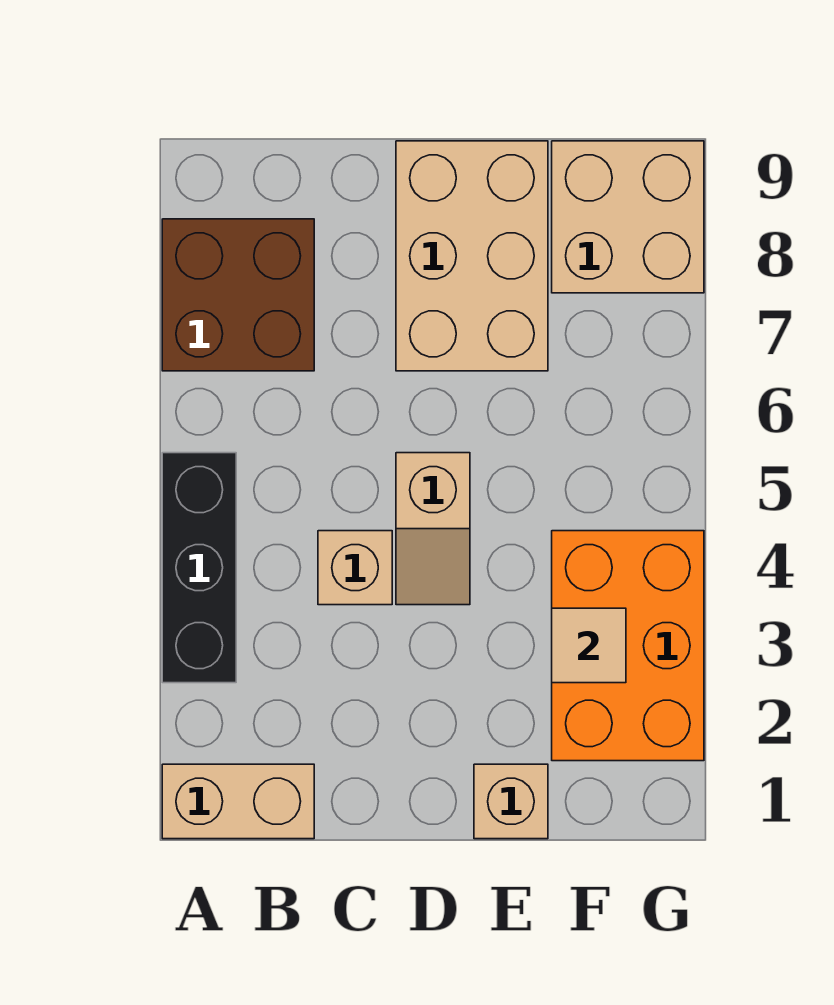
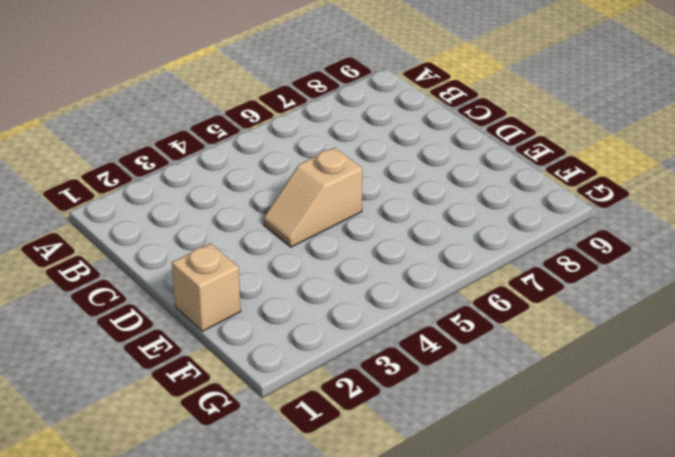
none -> tan brick A1:B1 level 1
none -> black brick A3:A5 level 1

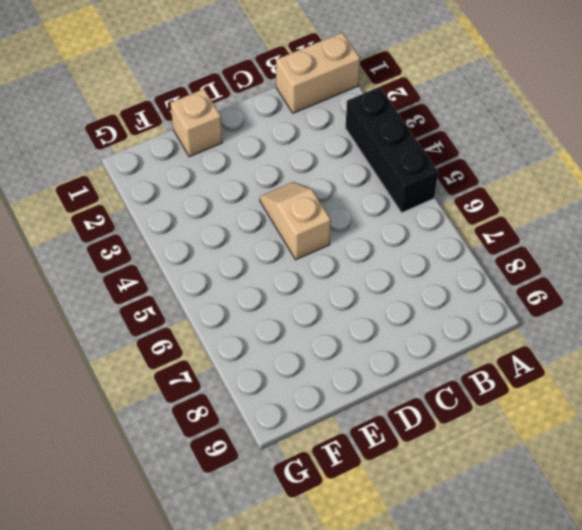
none -> brown brick A7:B8 level 1
none -> tan brick C4 level 1

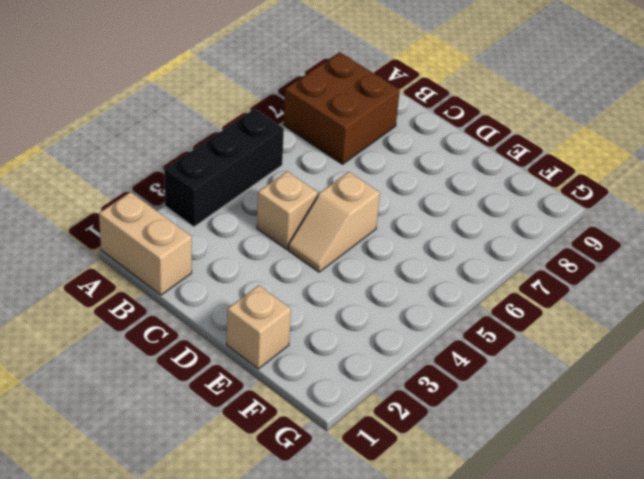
none -> tan brick D7:E9 level 1
none -> orange brick F2:G4 level 1

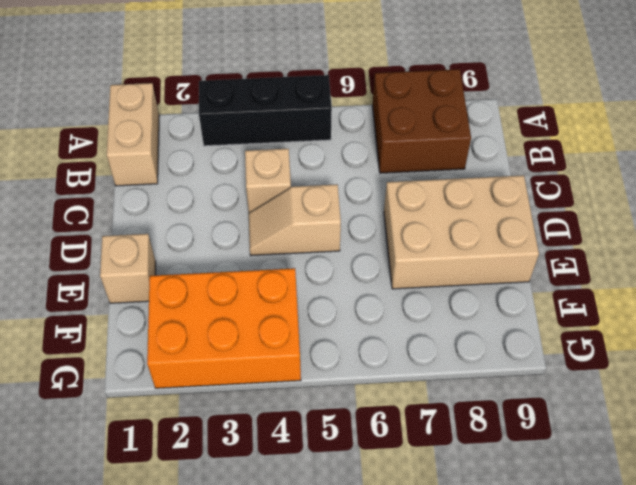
none -> tan brick F8:G9 level 1
none -> tan tile F3 level 2

